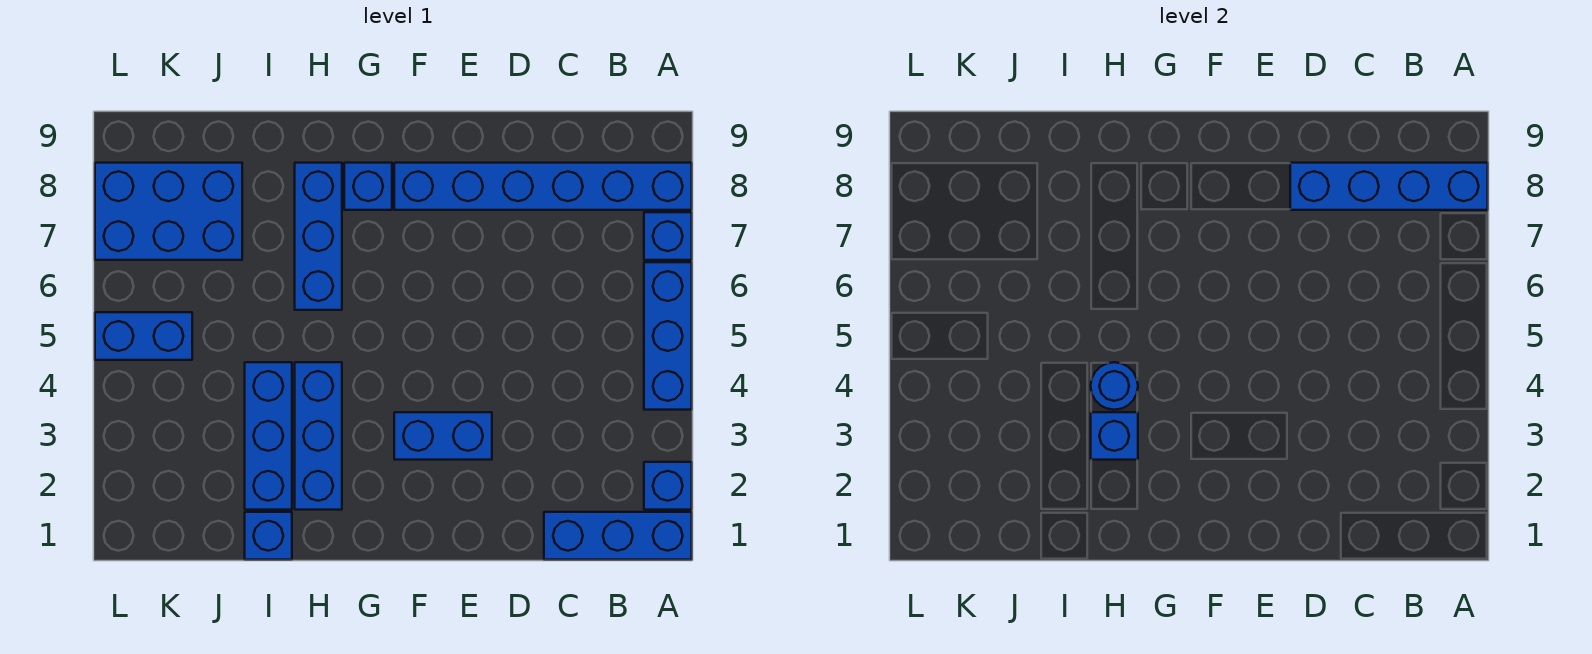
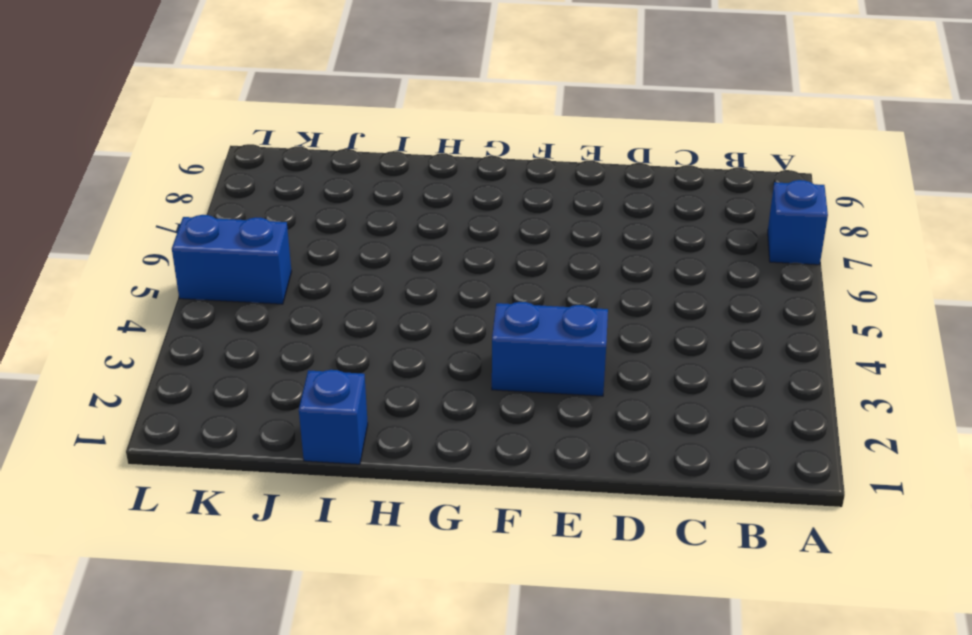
none -> blue brick A1:C1 level 1
none -> blue brick A2 level 1
none -> blue brick A4:A6 level 1

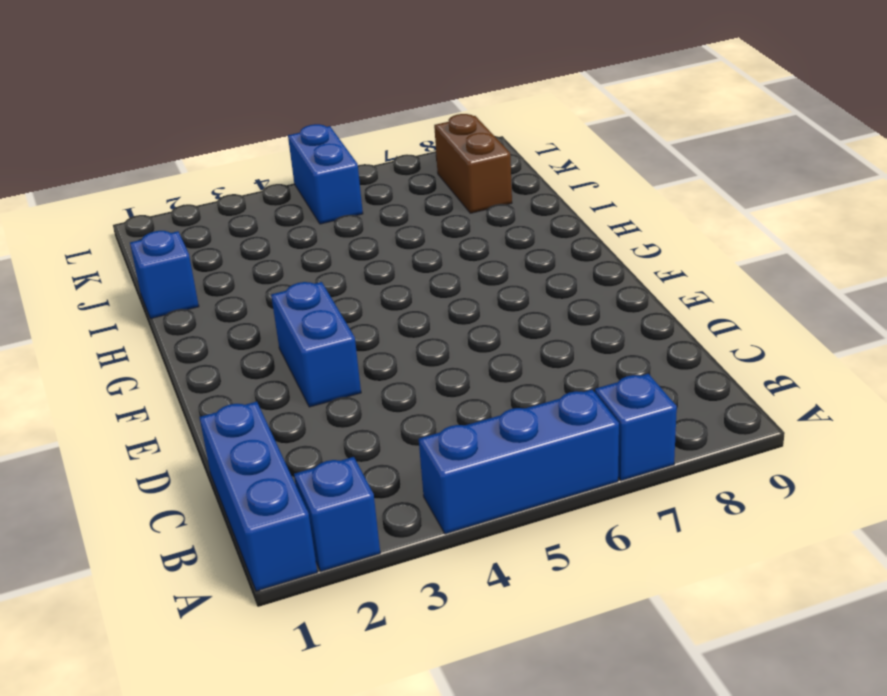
brown brick J8:K8 level 1 -> blue brick J7:L8 level 1
none -> blue brick A8:F8 level 1
none -> blue brick G8 level 1
none -> blue brick H2:H4 level 1

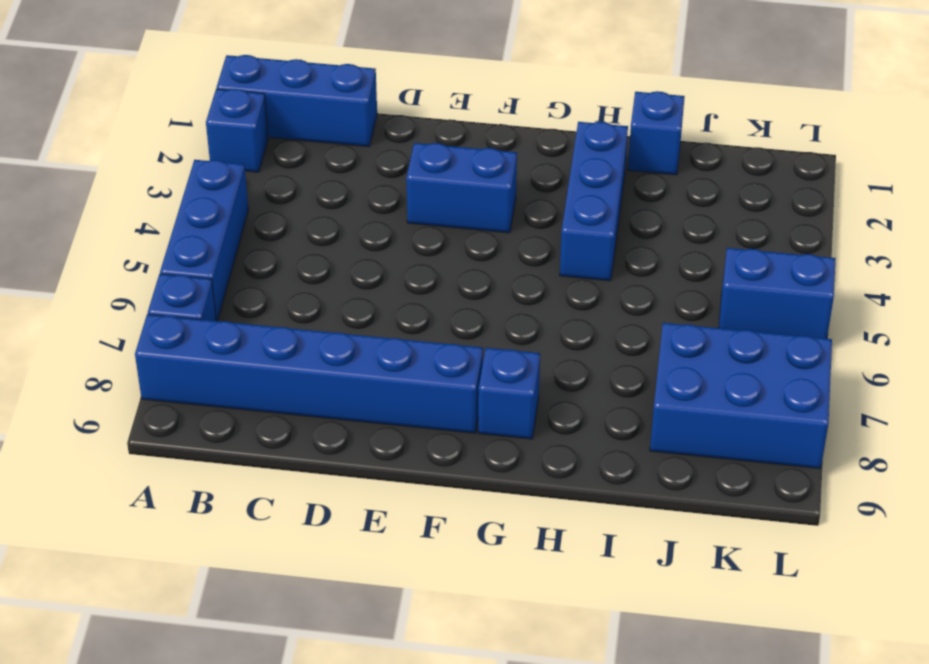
none -> blue brick H6:H8 level 1
none -> blue brick I2:I4 level 1
none -> blue brick A8:D8 level 2

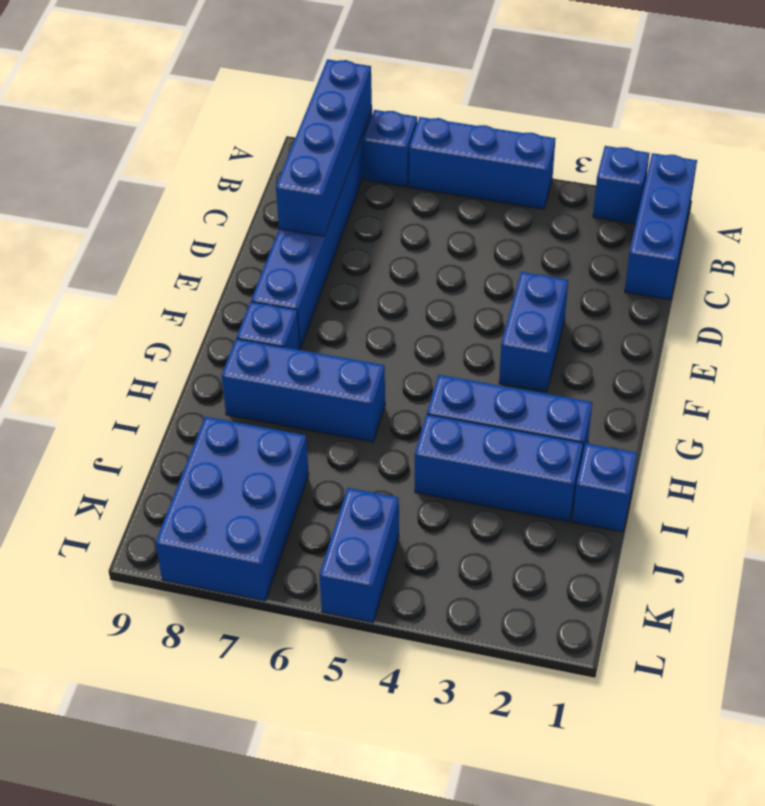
none -> blue brick H3 level 2
none -> blue round brick H4 level 2

